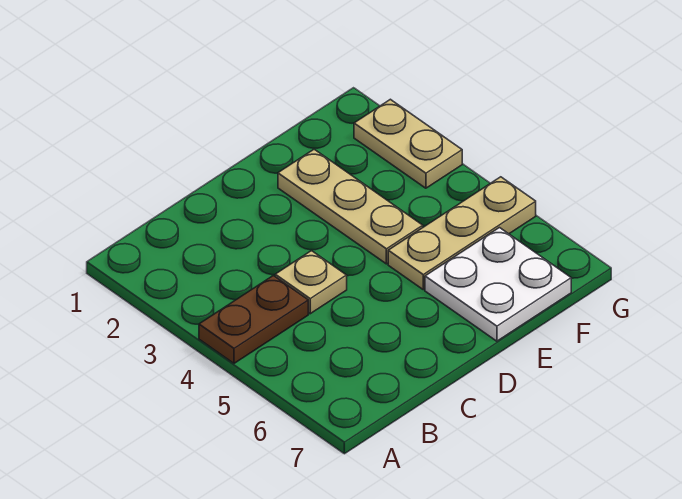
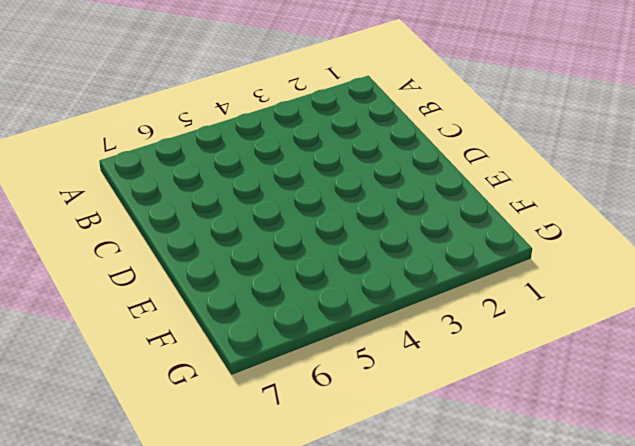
none -> brown plate A4:B4 level 1
none -> tan plate C4 level 1

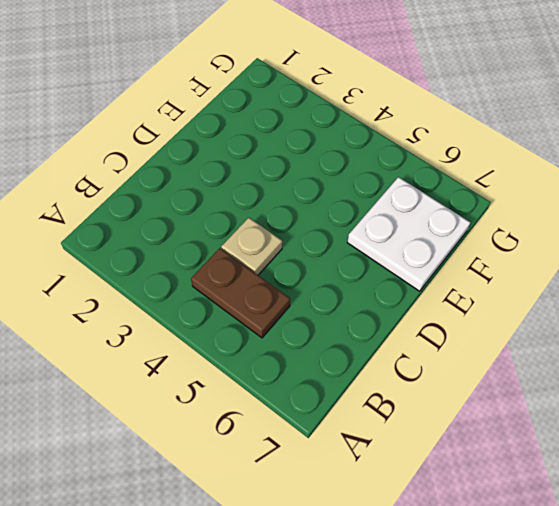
brown plate B4:B5 level 1 -> brown plate A4:B4 level 1
none -> tan plate E2:E4 level 1
none -> tan plate E5:G5 level 1

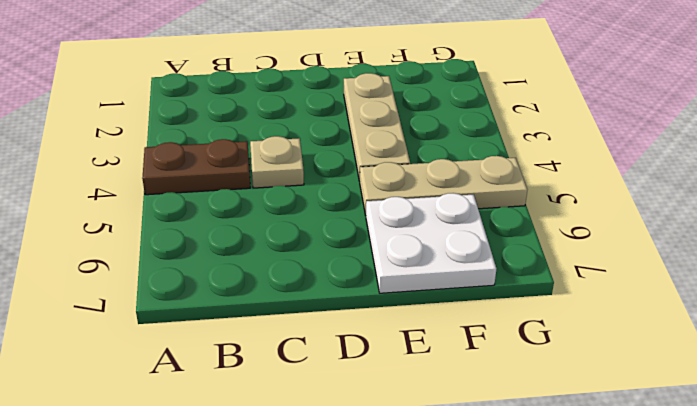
none -> tan plate G2:G3 level 1

